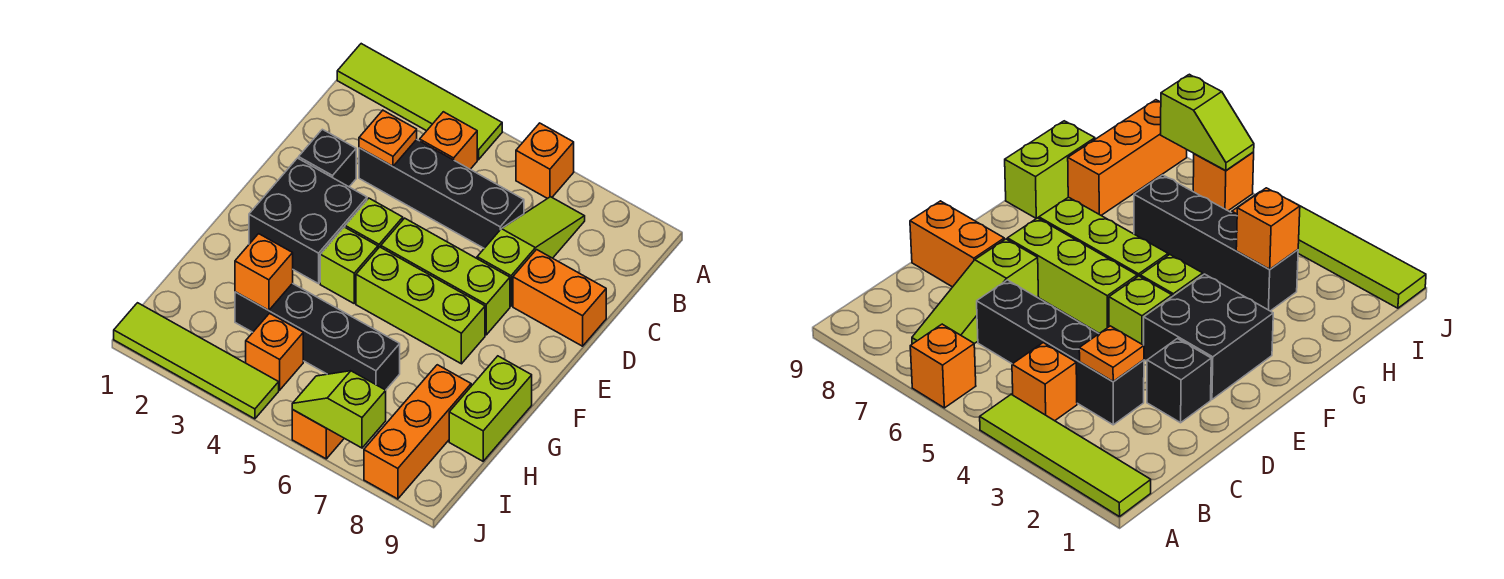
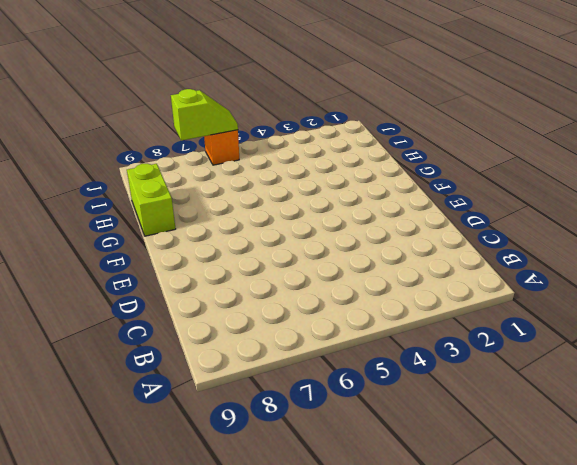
none -> lime tile A1:A4 level 1
none -> orange brick A6 level 1
none -> orange brick B4 level 1

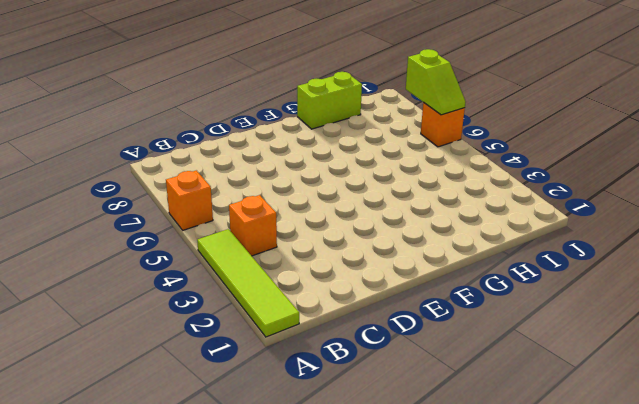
none -> lime slope B7:D7 level 1 top D
none -> black brick C3:C6 level 1
none -> black brick D2 level 1

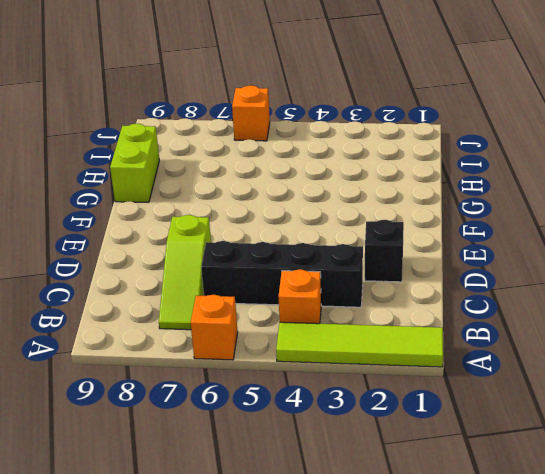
none -> orange brick D8:D9 level 1
none -> black brick E2:F3 level 1
none -> lime brick E4 level 1

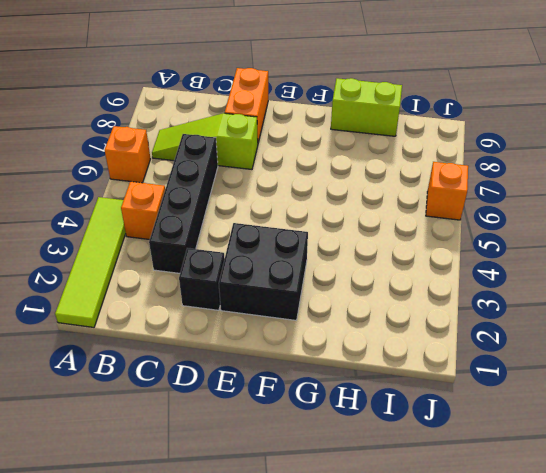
none -> lime brick E4 level 1
none -> lime brick E5:E7 level 1
none -> lime brick F4 level 1

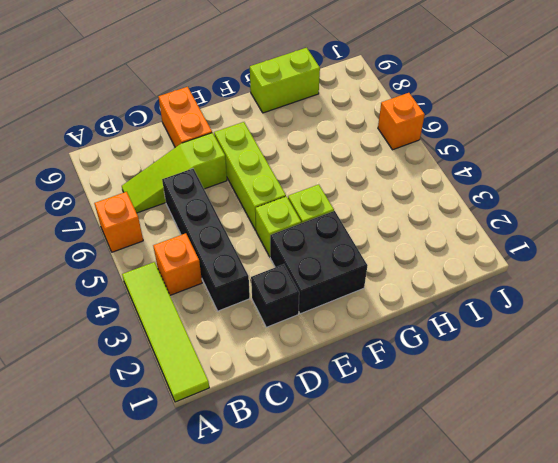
none -> lime brick F5:F7 level 1
none -> black brick H3:H6 level 1
none -> orange brick H8:J8 level 1

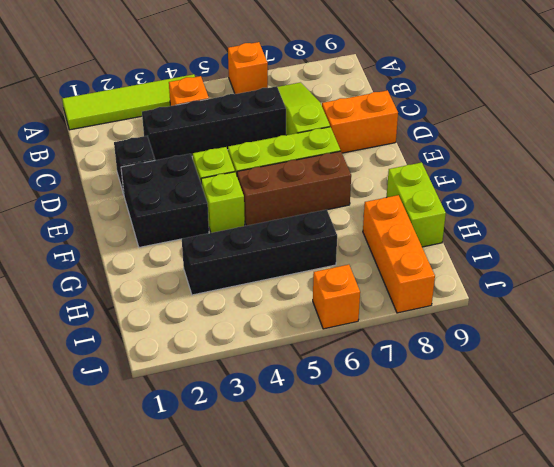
brown brick F5:F7 level 1 -> lime brick F5:F7 level 1
none -> orange brick I4 level 1
none -> lime tile J1:J4 level 1
none -> orange plate C3 level 2

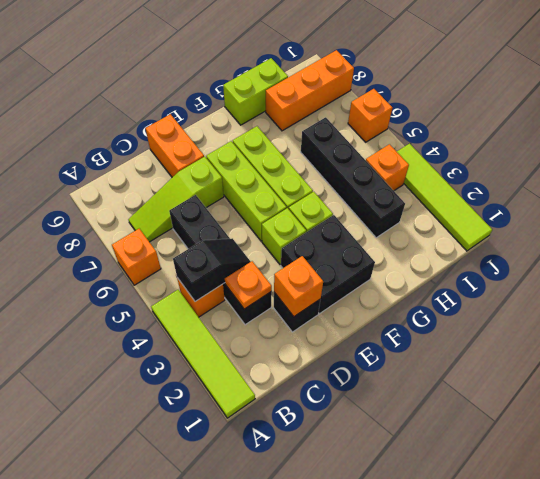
black slope B4:C4 level 2 top B -> none
orange brick D2 level 2 -> orange brick H3 level 2
none -> lime slope J6:J7 level 2 top 7

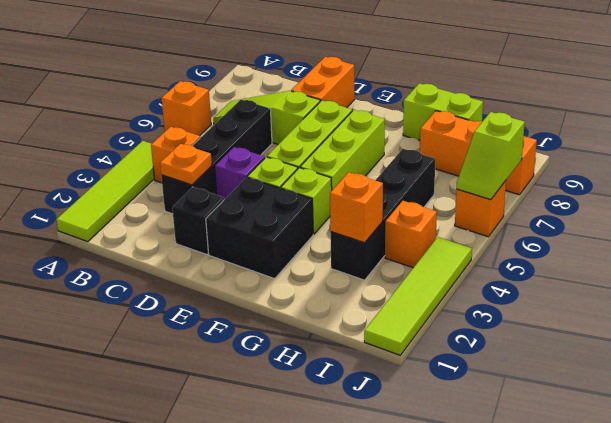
purple brick D4 level 1 -> none

